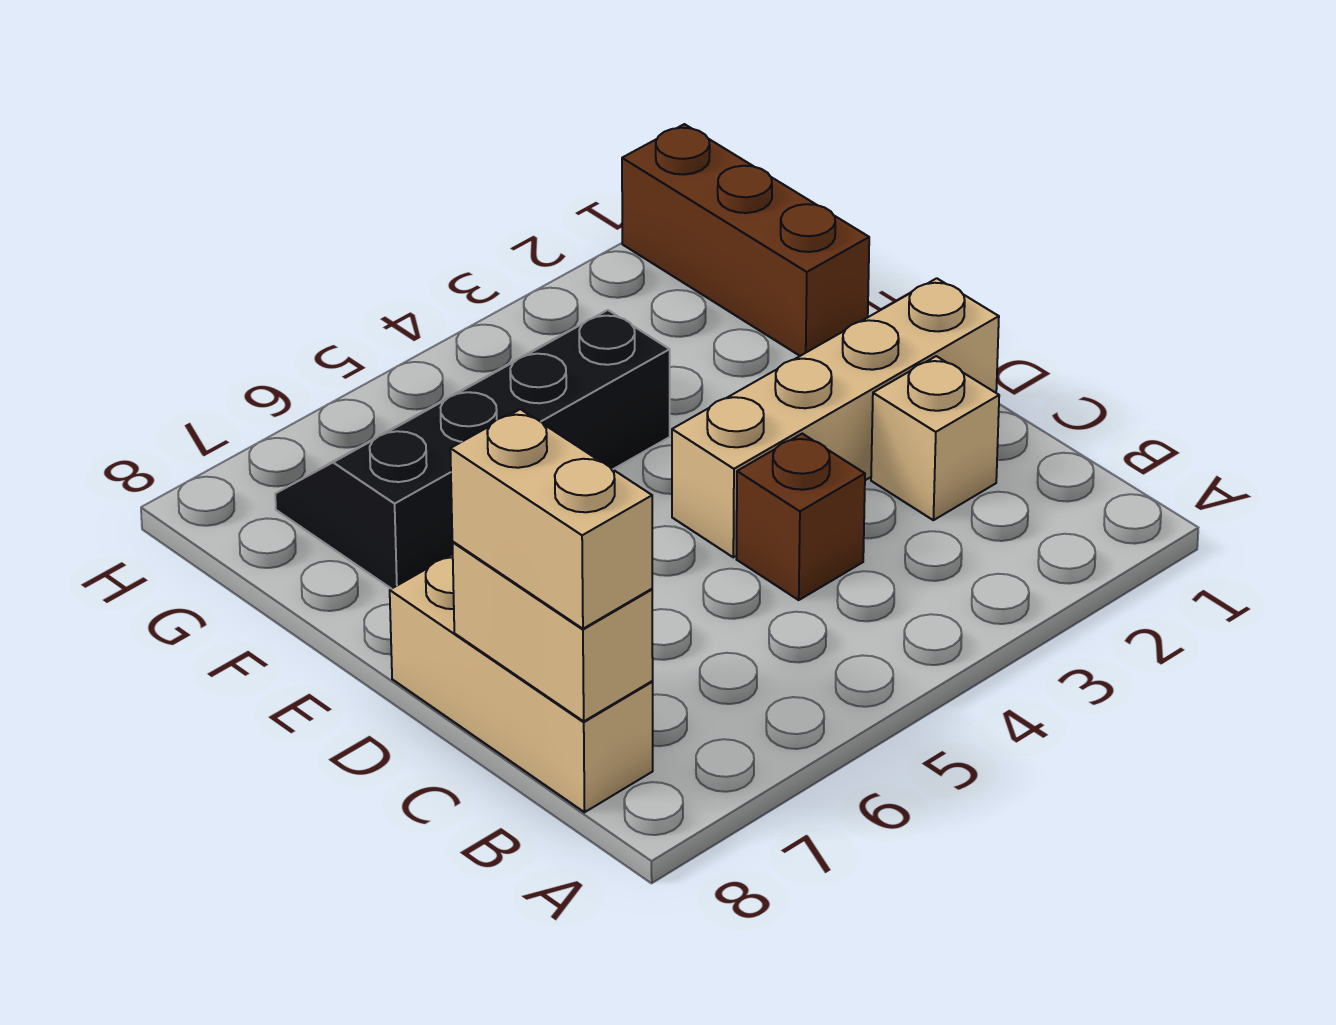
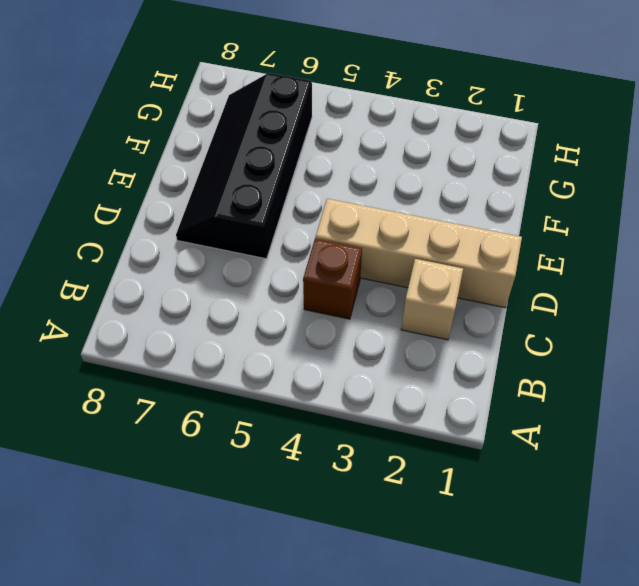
black slope D6:G7 level 1 top 6 -> black slope F4:G7 level 1 top F
none -> tan brick B8:D8 level 1
none -> brown brick F1:H1 level 1

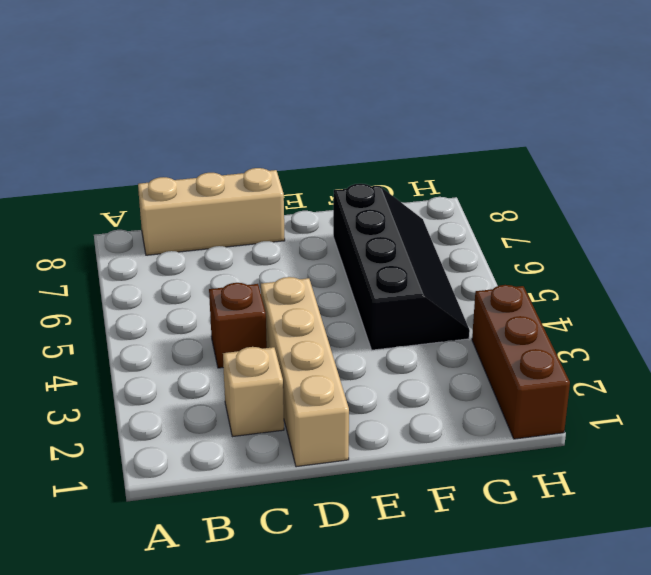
brown brick H1:H3 level 1 -> brown brick F1:H1 level 1
none -> tan brick B8:C8 level 2
none -> tan brick B8:C8 level 3

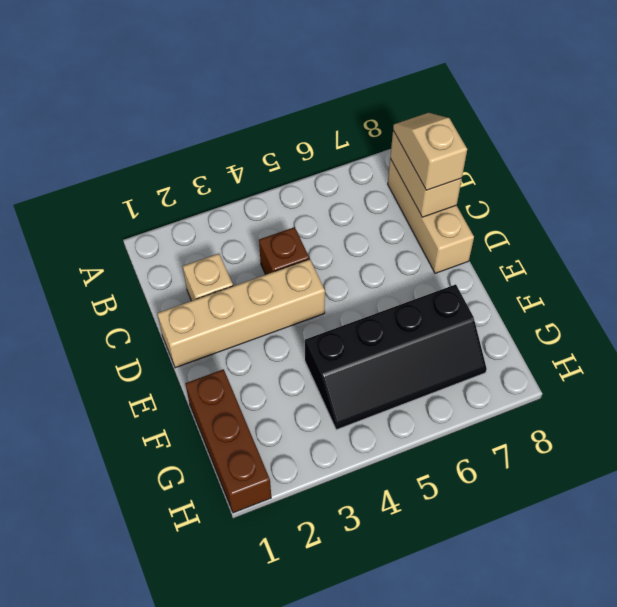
tan slope B8:C8 level 3 top C -> tan brick B8:C8 level 3

